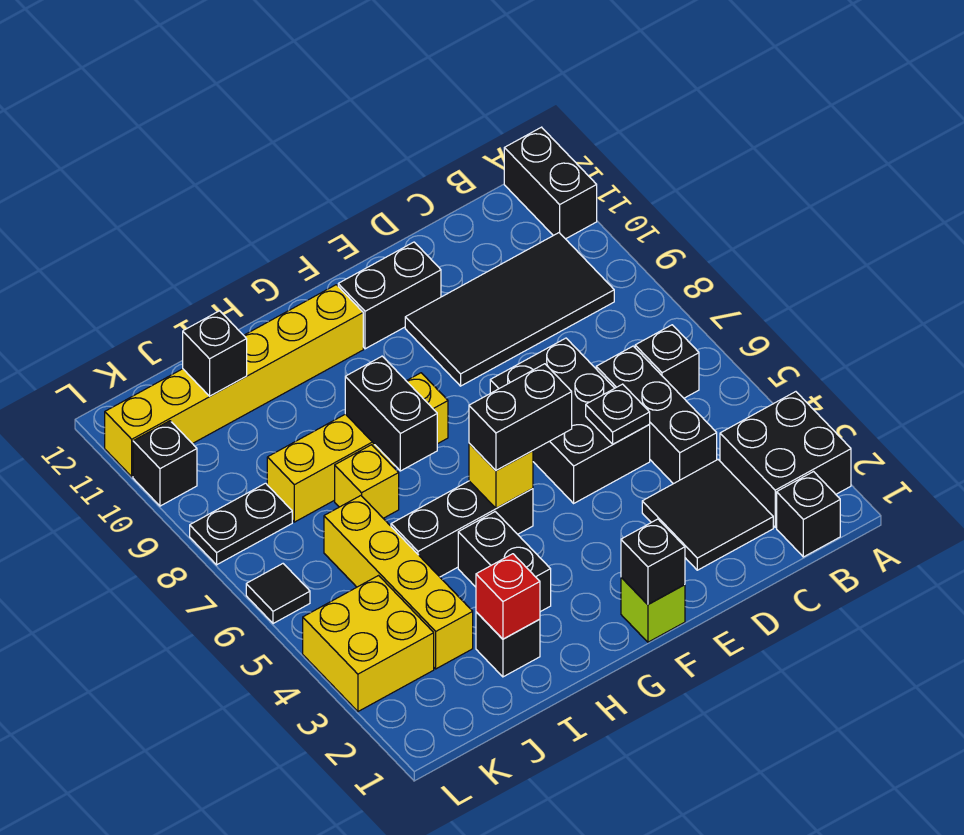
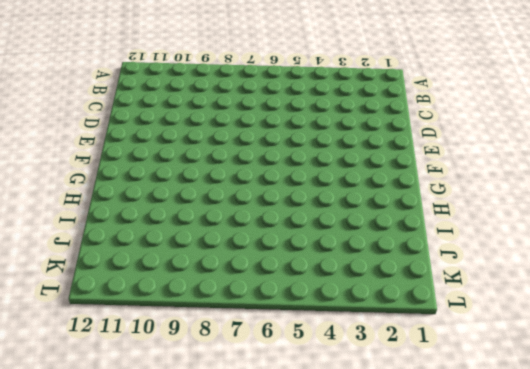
none -> black brick A2:B3 level 1
none -> black brick A11:A12 level 1
none -> black brick B1 level 1

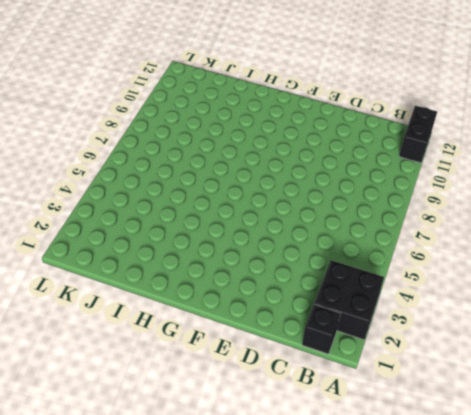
none -> black brick B6 level 1
none -> black tile B9:E10 level 1
none -> black tile C2:D3 level 1

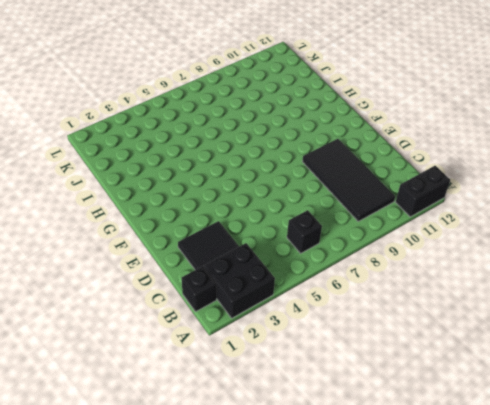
none -> black brick C4:C6 level 1
none -> black brick D5:E7 level 1
none -> black brick E11:F11 level 1

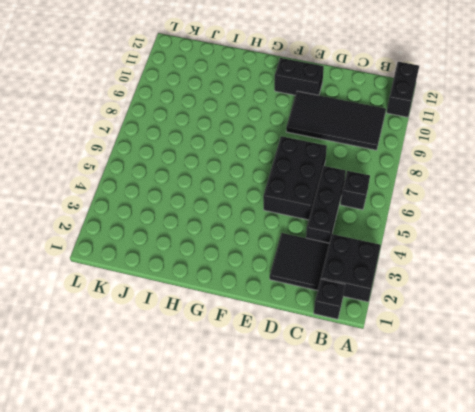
none -> lime brick F1 level 1
none -> black brick G5:I5 level 1
none -> yellow brick G8:J8 level 1

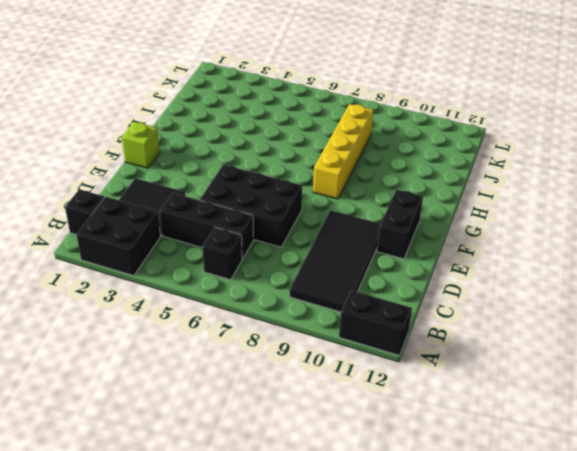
none -> black brick G5:I5 level 1
none -> yellow brick G11:L11 level 1
none -> black brick H3:H4 level 1

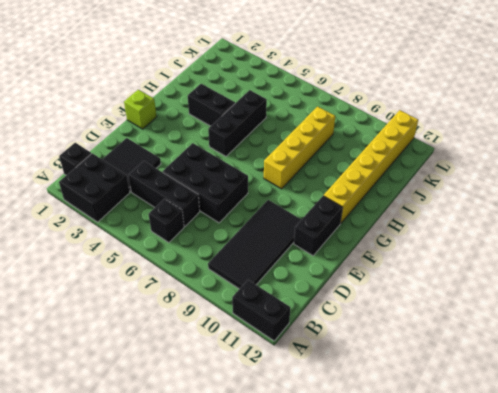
none -> black brick I2 level 1
none -> yellow brick I7 level 1
none -> yellow brick J3:J6 level 1

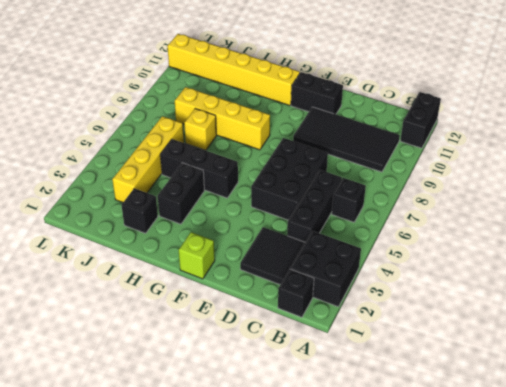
none -> yellow brick K3:L4 level 1
none -> black plate K8:L8 level 1
none -> black tile L6 level 1

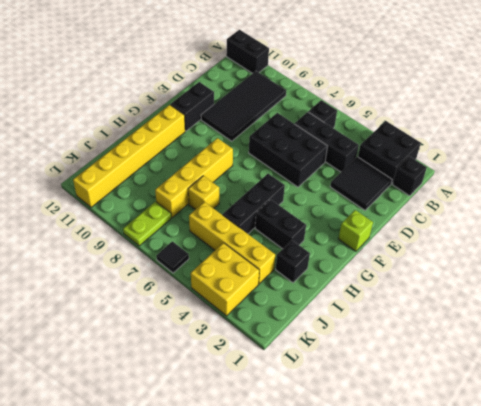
lime plate K8:L8 level 1 -> black plate K8:L8 level 1
none -> black brick L10 level 1
none -> black plate D5 level 2
none -> black brick F1 level 2

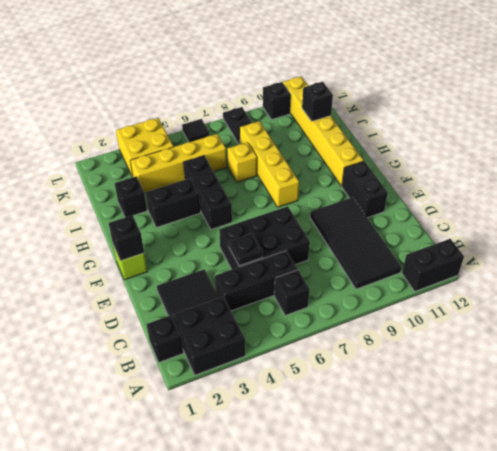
none -> yellow brick G5 level 2
none -> black brick H7:H8 level 2
none -> red brick I2 level 2

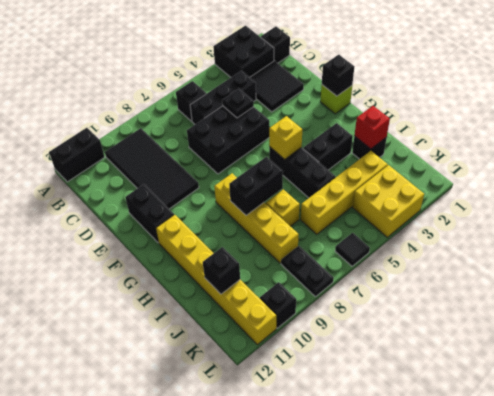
none -> black brick F5:G5 level 3

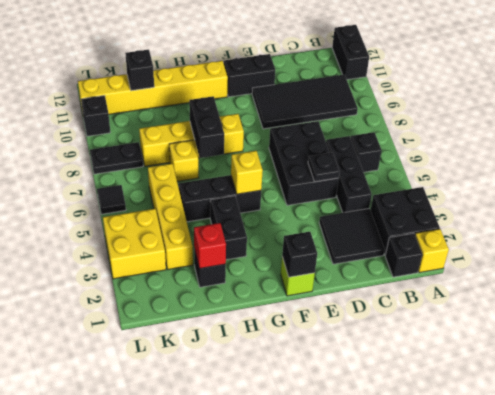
yellow brick A1 level 1 -> none
none -> black brick F5:G5 level 3

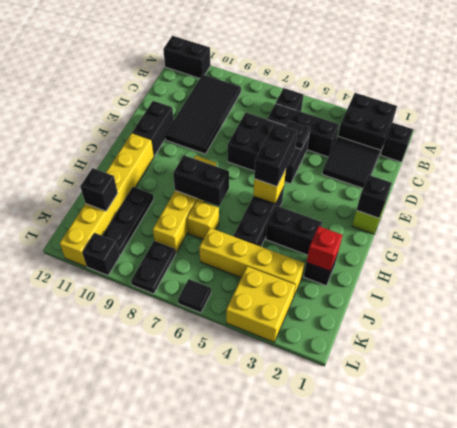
black plate I10:K10 level 1 -> none

